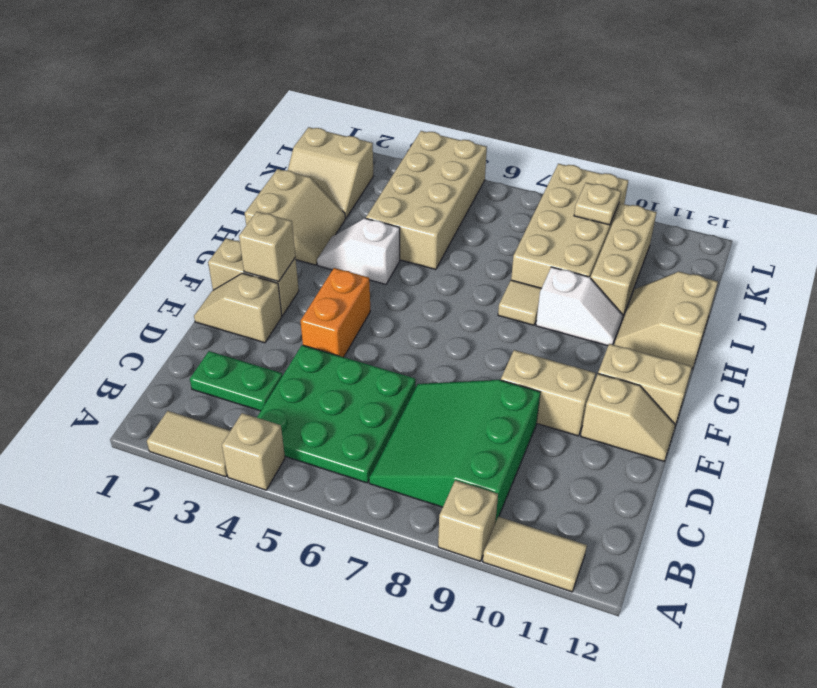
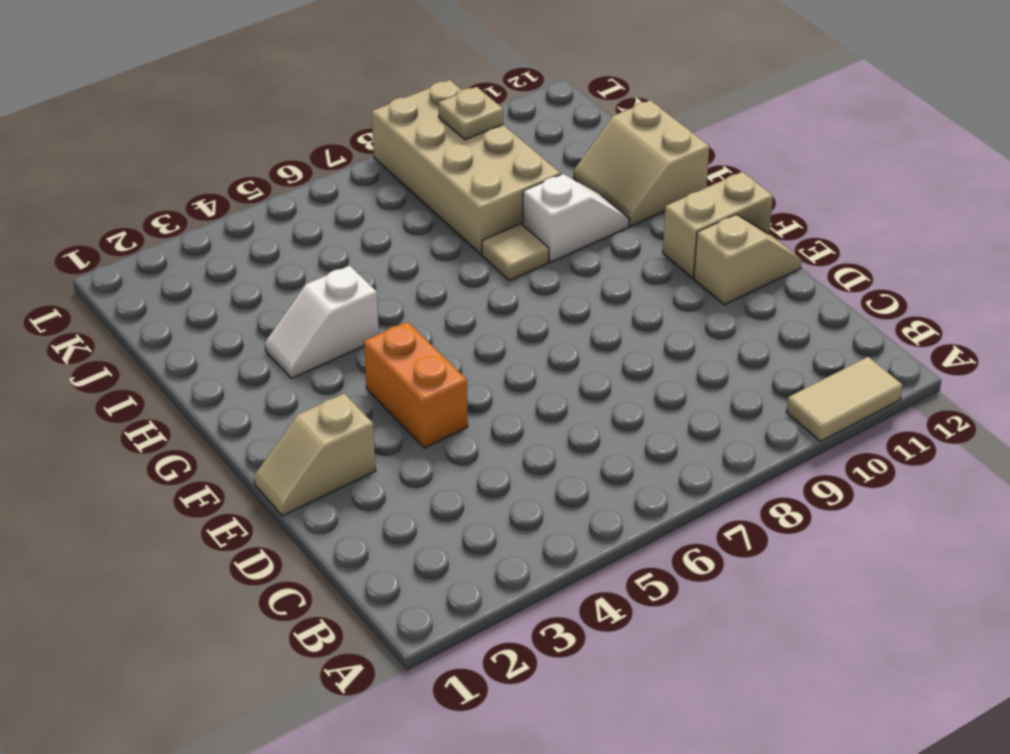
none -> tan tile A2:A3 level 1
none -> tan brick A4 level 1
none -> tan brick A9 level 1

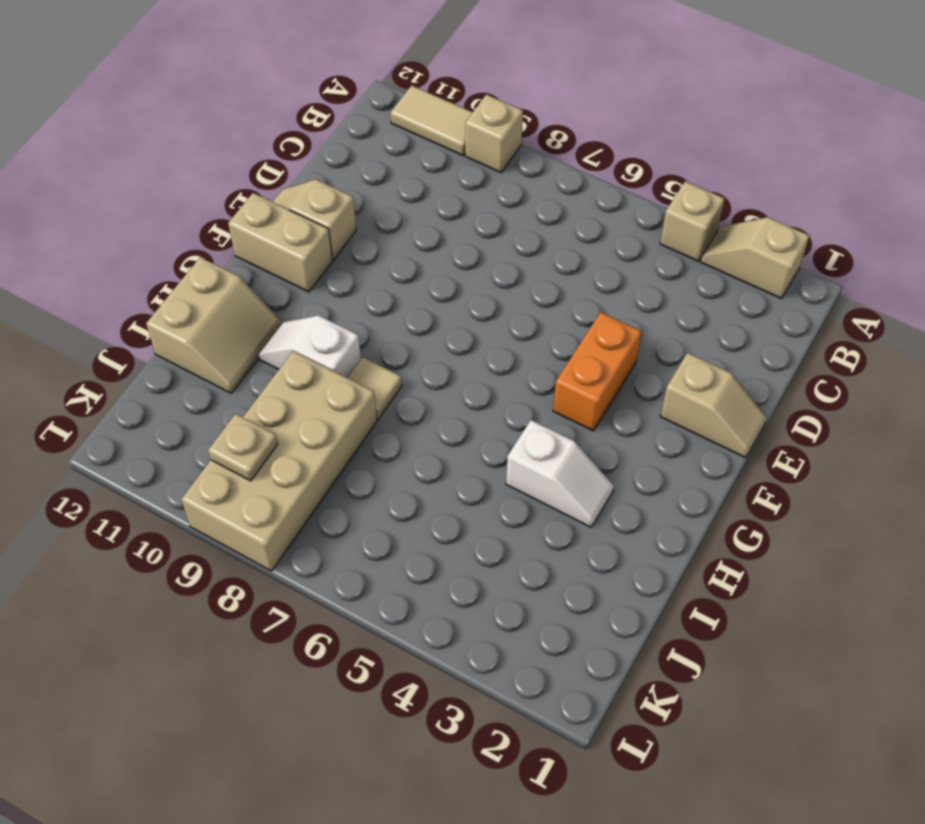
tan slope A2:A3 level 1 top 2 -> tan tile A2:A3 level 1
none -> green plate B4:D6 level 1
none -> green slope B7:D9 level 1 top 9
none -> green plate C2:C3 level 1

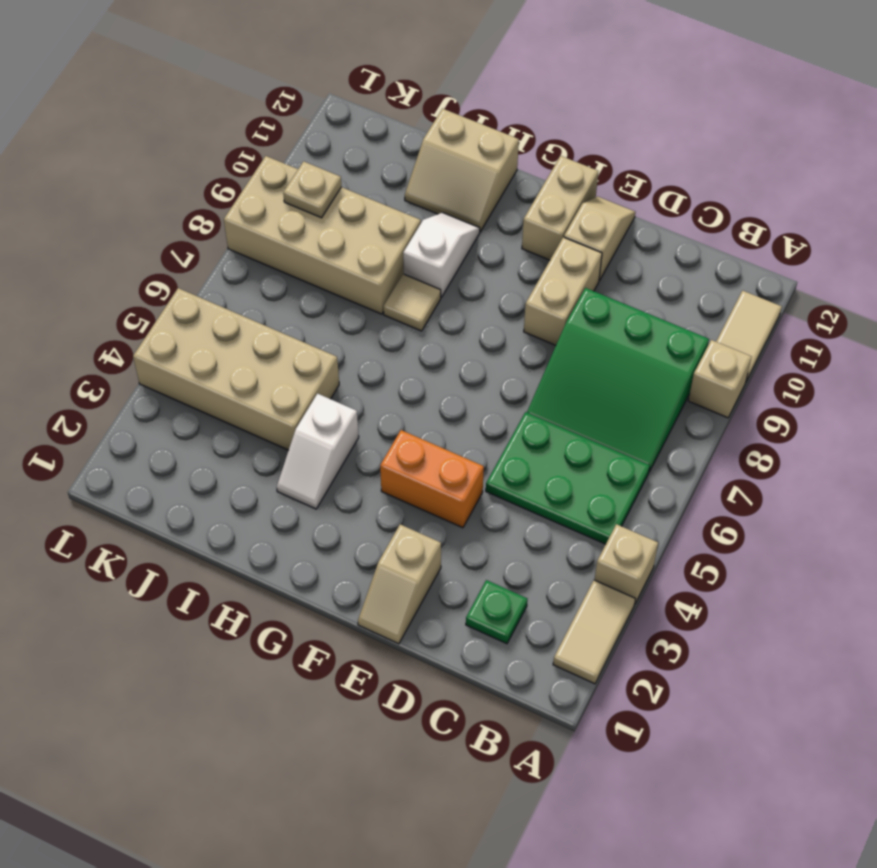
green plate B5:D6 level 1 -> green plate B4:D6 level 1
green plate C2 level 1 -> green plate C2:C3 level 1
none -> tan brick F1:F2 level 1
none -> tan slope H1:I2 level 1 top 1
none -> tan brick I10:K10 level 1

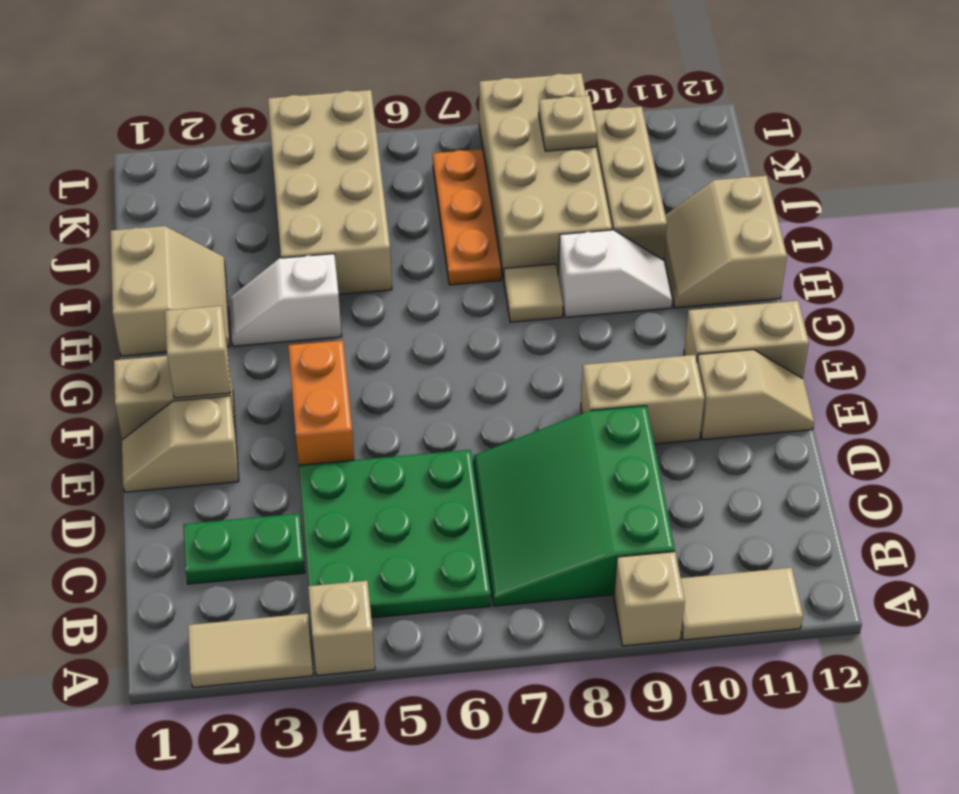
orange plate I7:K7 level 1 -> none
none -> tan slope J1:K2 level 1 top K

